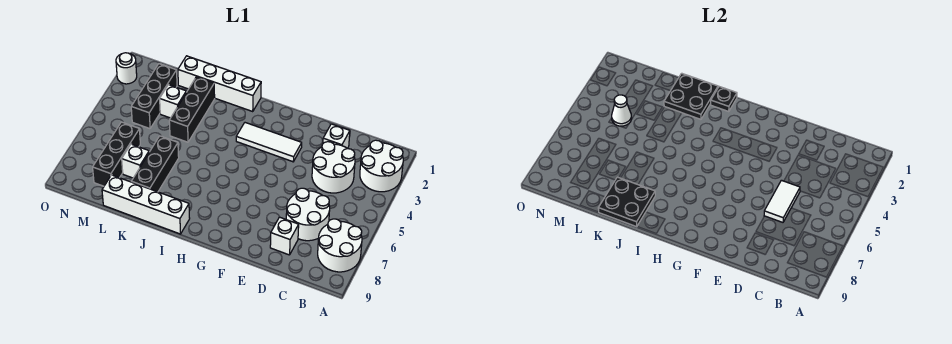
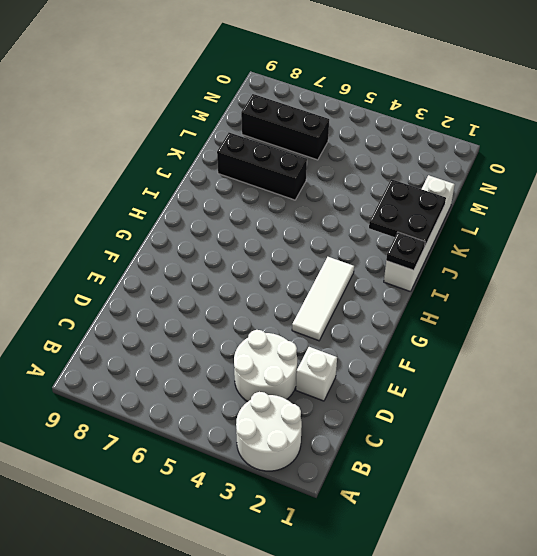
none -> white round brick A7:B8 level 1
none -> white round brick C6:D7 level 1
none -> white brick D8 level 1

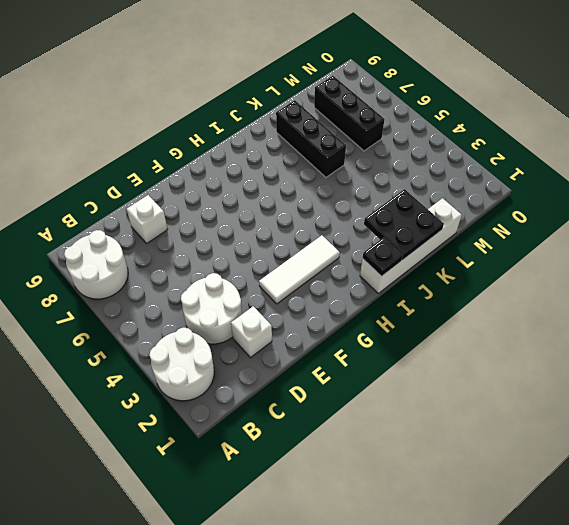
none -> white round brick C6:D7 level 1
none -> white brick I9:L9 level 1
none -> black brick K2:K4 level 1

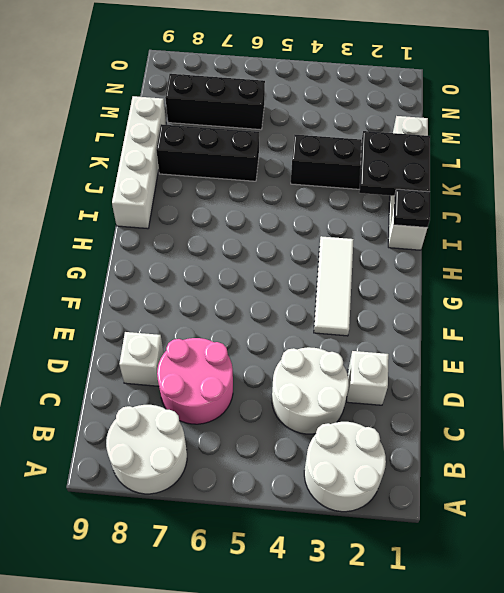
pink round brick C6:D7 level 1 -> white round brick C6:D7 level 1
none -> white brick L3 level 1
none -> white brick L7 level 1
none -> black brick M2:M4 level 1

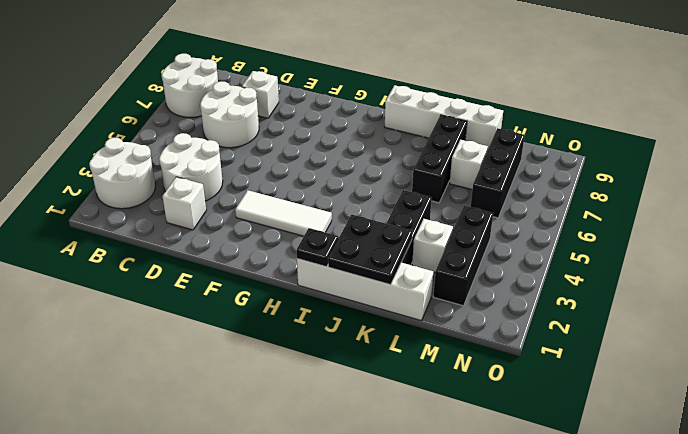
none -> white round brick O2 level 1
none -> white tile D5:D6 level 2
none -> black plate J8:K9 level 2

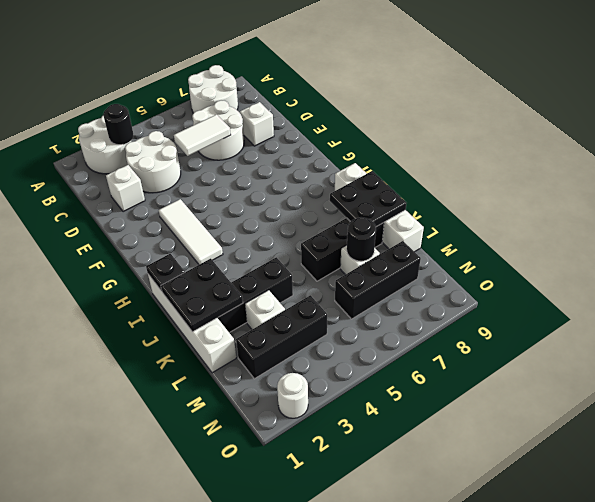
black round brick B3 level 2 -> none
black round brick L7 level 2 -> none
none -> white cone M4 level 2

